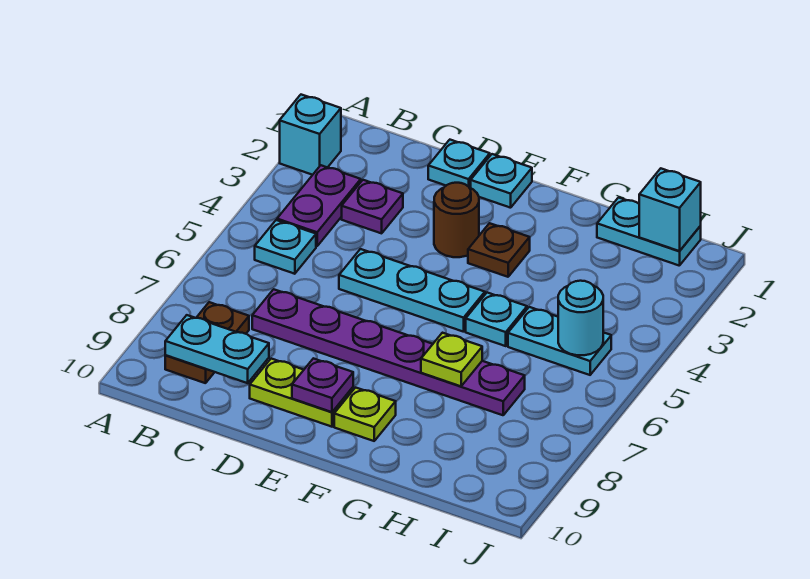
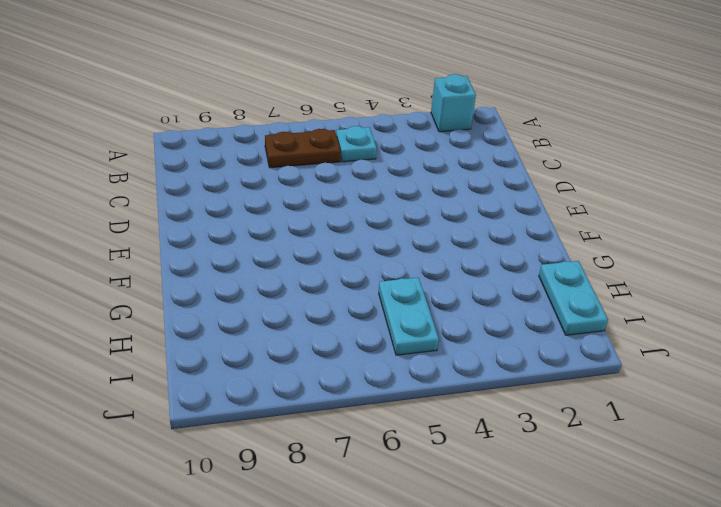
brown plate B6:B7 level 1 -> brown plate B8:B9 level 1
none -> purple plate B3:B4 level 1
none -> purple plate C3 level 1
none -> purple plate C7:H7 level 1

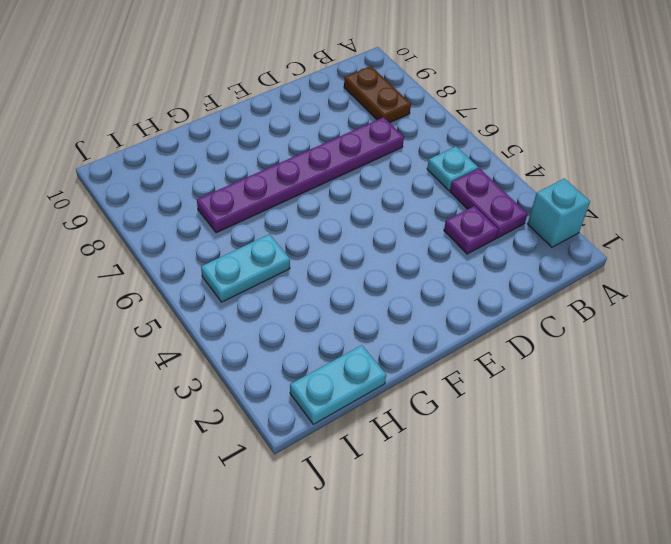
none -> cyan plate D1 level 1
none -> cyan plate D5:F5 level 1
none -> lime plate D9:E9 level 1

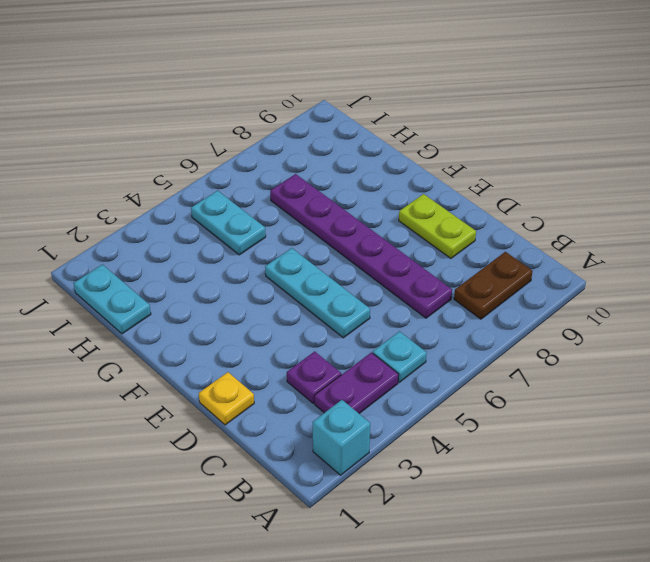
yellow plate D1 level 1 -> cyan plate D1 level 1
none -> cyan plate E1 level 1
none -> brown round brick E3 level 1
none -> brown plate F3 level 1

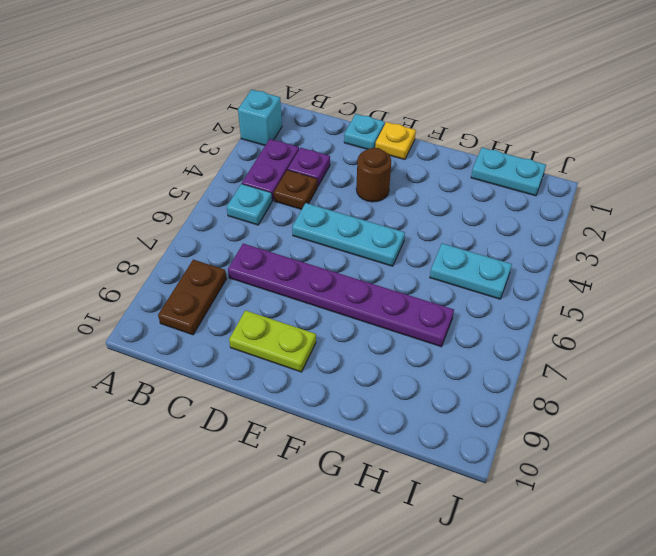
brown plate C4 level 1 -> brown plate F3 level 1
yellow plate E1 level 1 -> cyan plate E1 level 1
none -> lime plate F9 level 1
none -> cyan plate G5 level 1
none -> cyan plate B9:C9 level 2

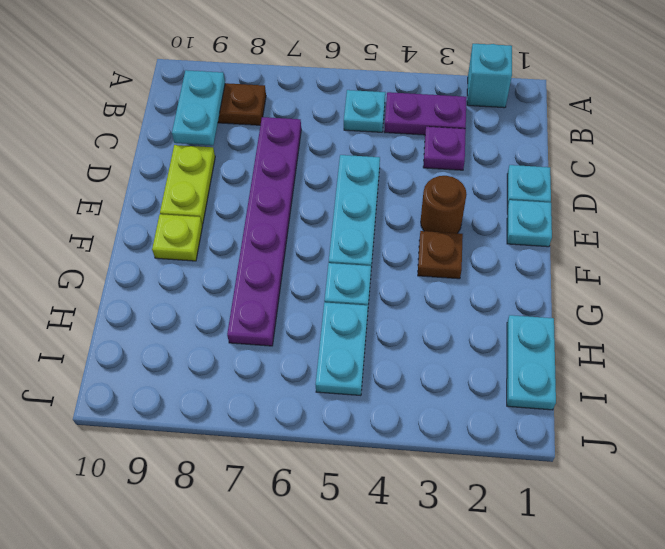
none -> purple plate E9 level 2
none -> lime plate G7 level 2
none -> cyan brick I1 level 2

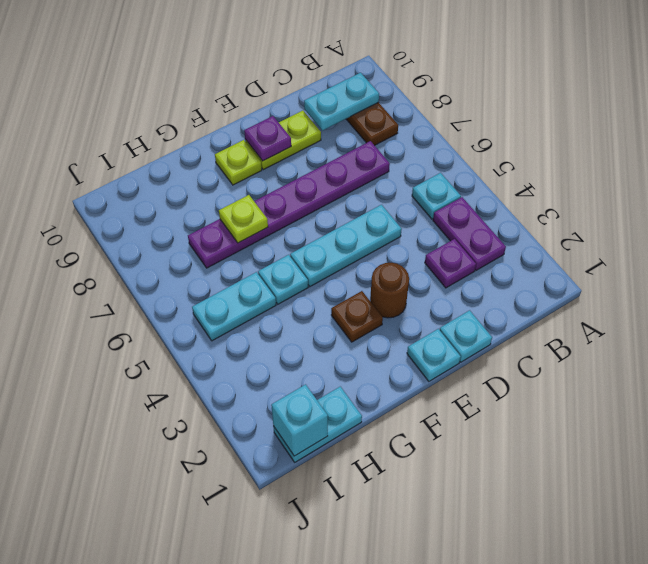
none -> cyan brick A2 level 1
none -> cyan round brick I5 level 2

